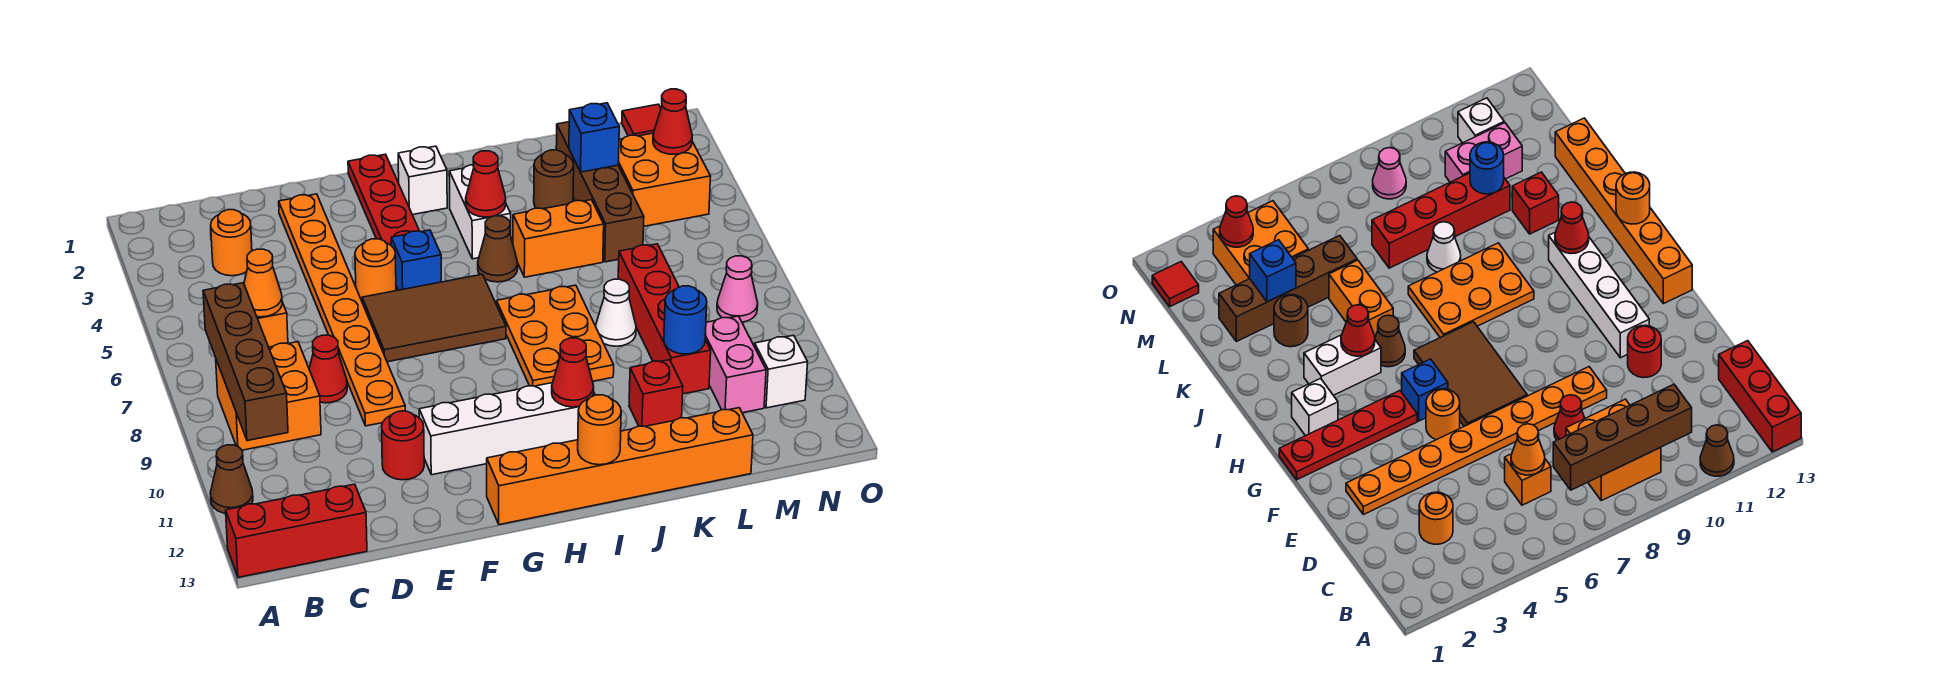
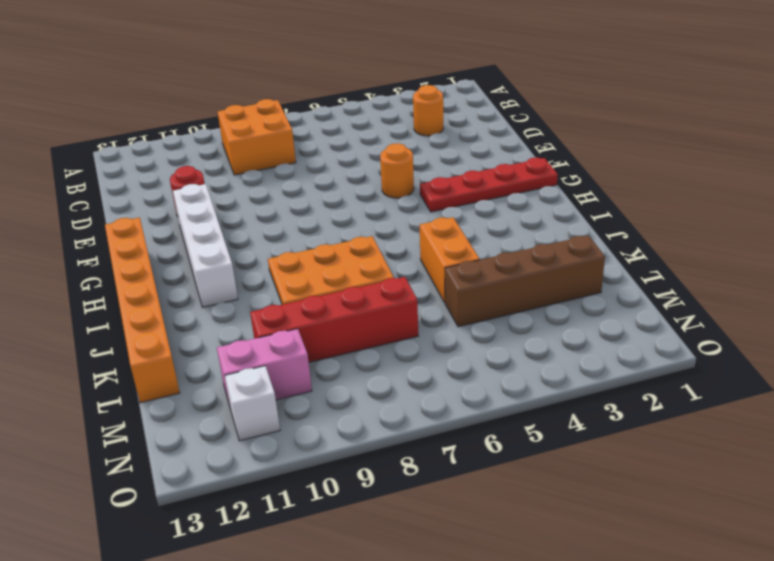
none -> brown cone A11 level 1
none -> red brick A13:C13 level 1
none -> orange brick C6 level 1
none -> red cone D8 level 1

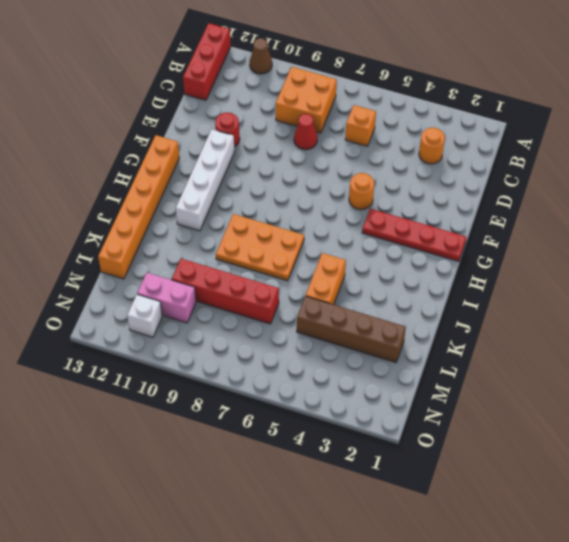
none -> orange plate E2:E9 level 1
none -> brown tile F6:H7 level 1
none -> blue brick G5 level 1
none -> white brick H2 level 1

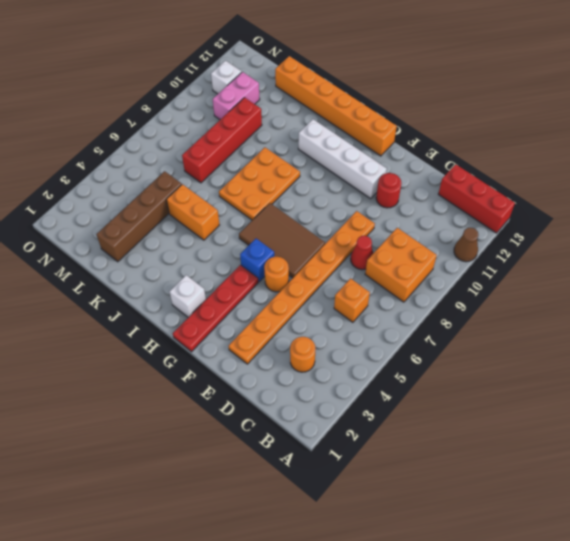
none -> white brick I3:I4 level 1
none -> brown cone I5 level 1
none -> brown round brick K3 level 1
none -> white cone K8 level 1

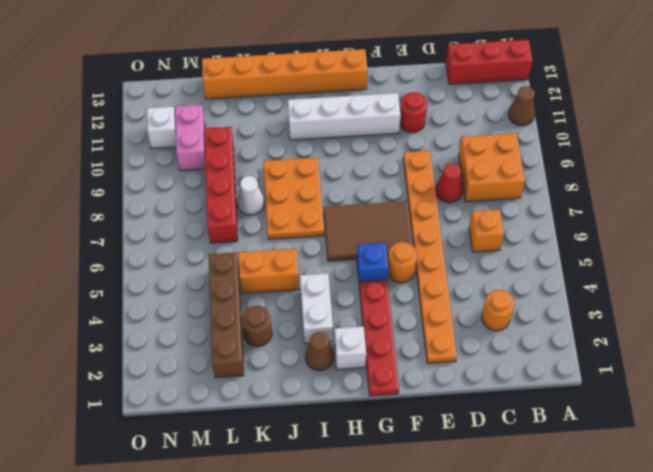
brown cone I2 level 1 -> brown cone I5 level 1
none -> red brick K11 level 1
none -> orange brick M3:N4 level 1
none -> red tile N1 level 1
none -> pink cone N8 level 1

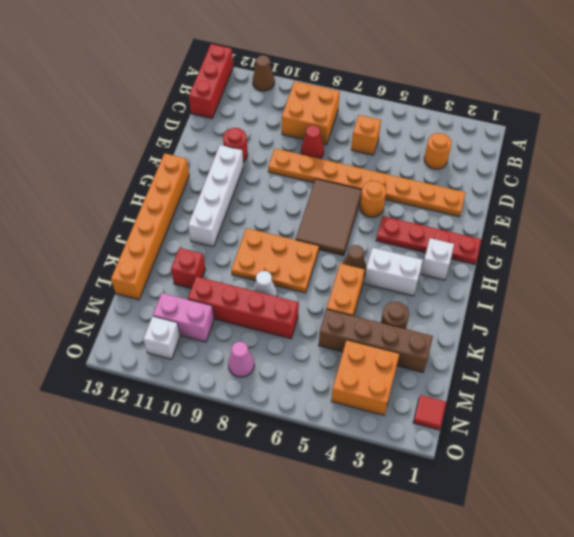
none -> blue brick G5 level 1
none -> brown brick B7:B10 level 2
none -> orange cone C6 level 2
none -> red cone I4 level 2

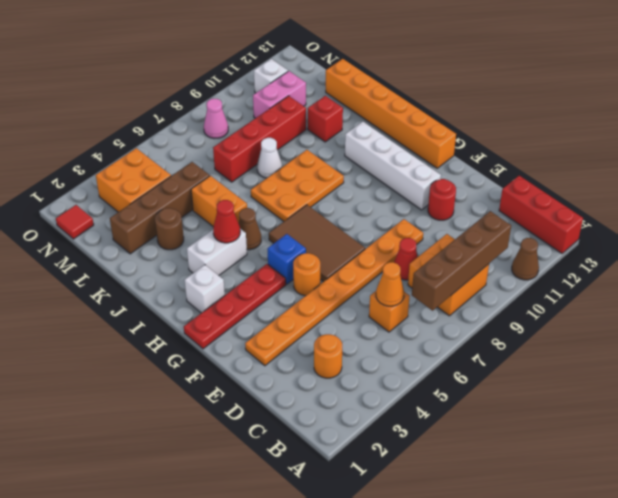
none -> red cone I11 level 2
none -> orange round brick I13 level 2
none -> blue brick L3 level 2
none -> blue round brick L10 level 2

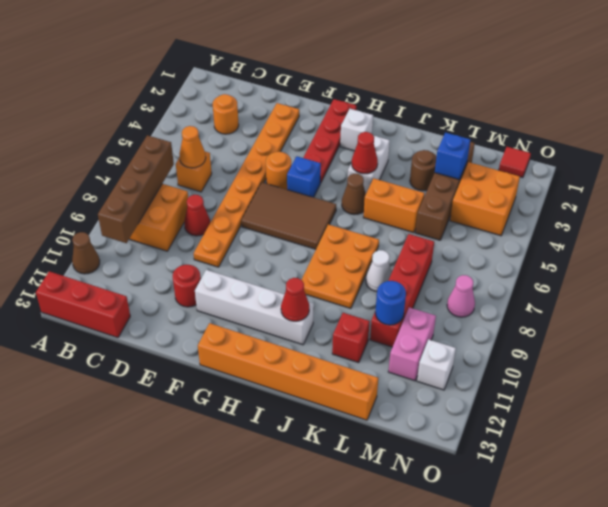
none -> orange round brick I13 level 2
none -> red cone N3 level 2

